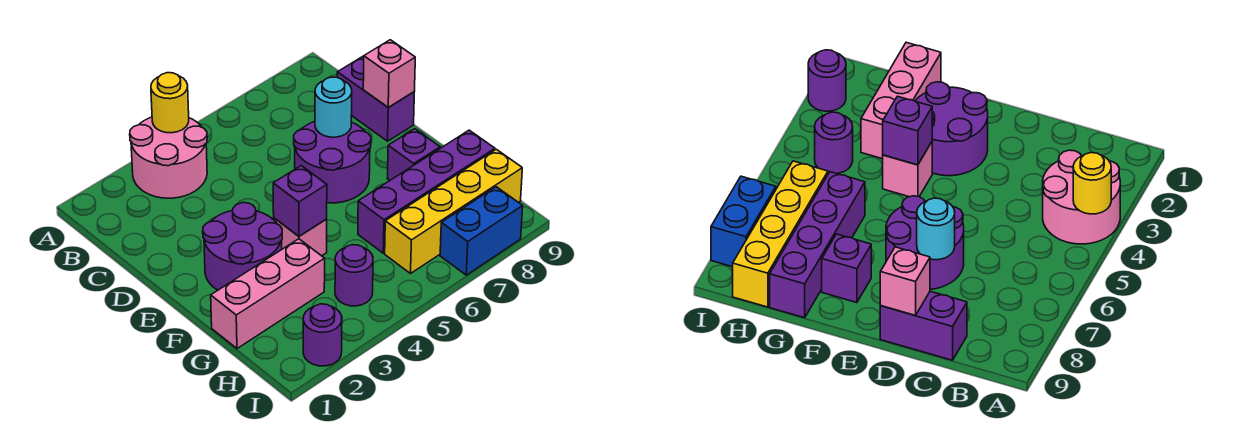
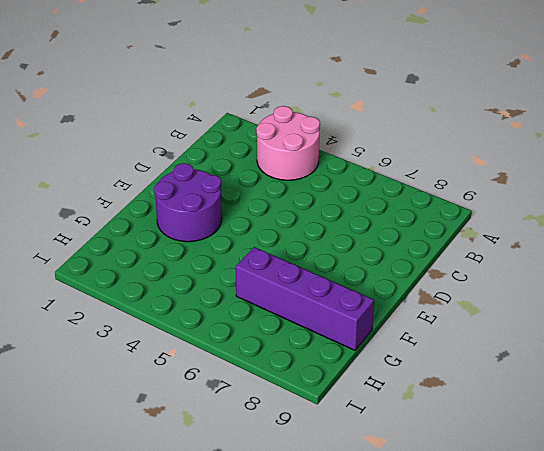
none -> purple brick C9:D9 level 1
none -> purple round brick D6:E7 level 1
none -> pink brick F4 level 1

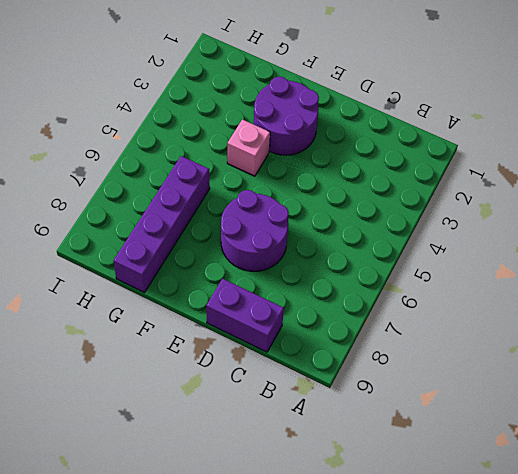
none -> pink round brick A3:B4 level 1
none -> purple brick F8 level 1
none -> pink brick G1:G3 level 1

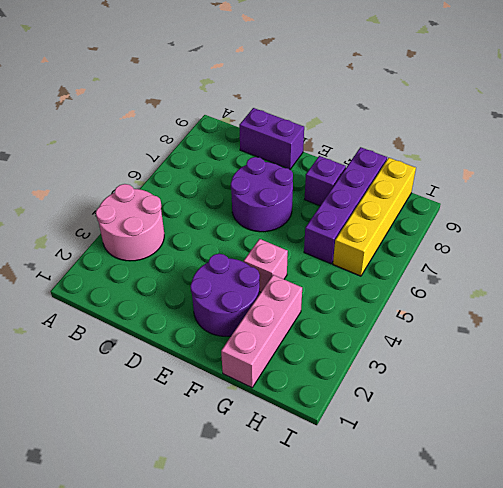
none -> purple round brick H4 level 1
none -> purple round brick I2 level 1
none -> blue brick I7:I8 level 1

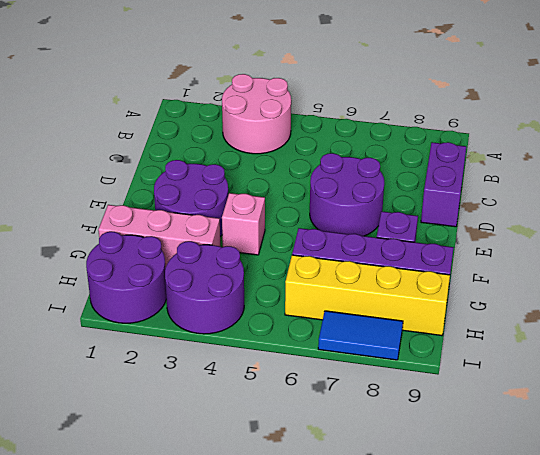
purple round brick H1:I2 level 1 -> purple round brick I2 level 1
purple round brick H3:I4 level 1 -> purple round brick H4 level 1
blue tile I7:I8 level 1 -> blue brick I7:I8 level 1
none -> yellow round brick A4 level 2
none -> cyan round brick D7 level 2
none -> pink brick D9 level 2

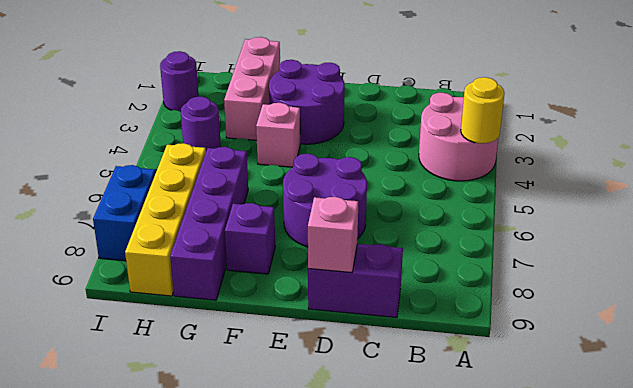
none -> cyan round brick D7 level 2
none -> purple brick F4 level 2

